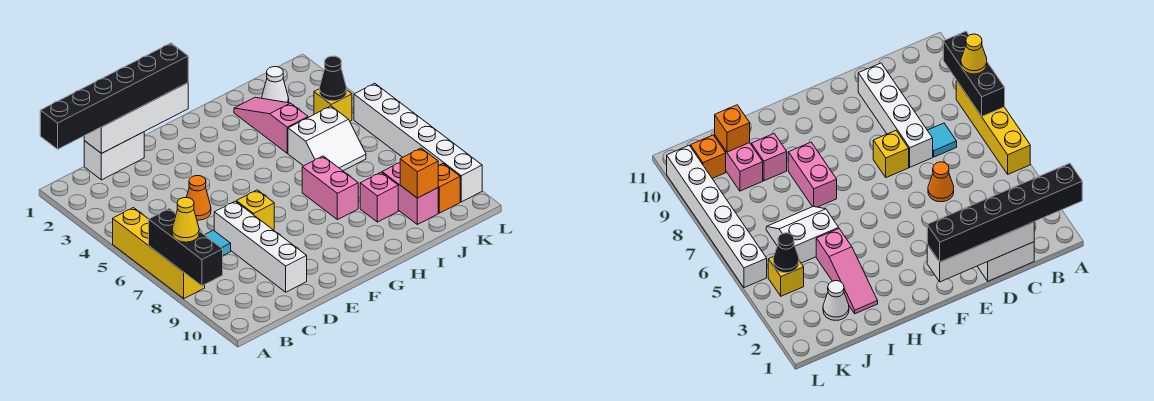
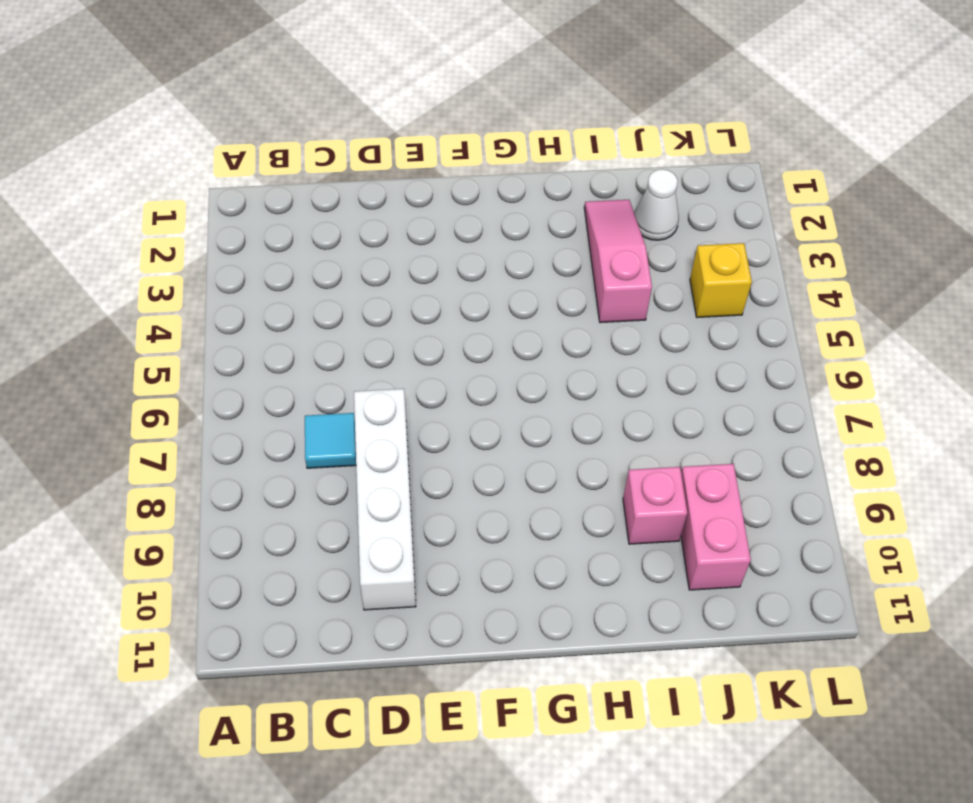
none -> yellow brick A5:A8 level 1
none -> white brick C1:D1 level 1
none -> orange cone D5 level 1

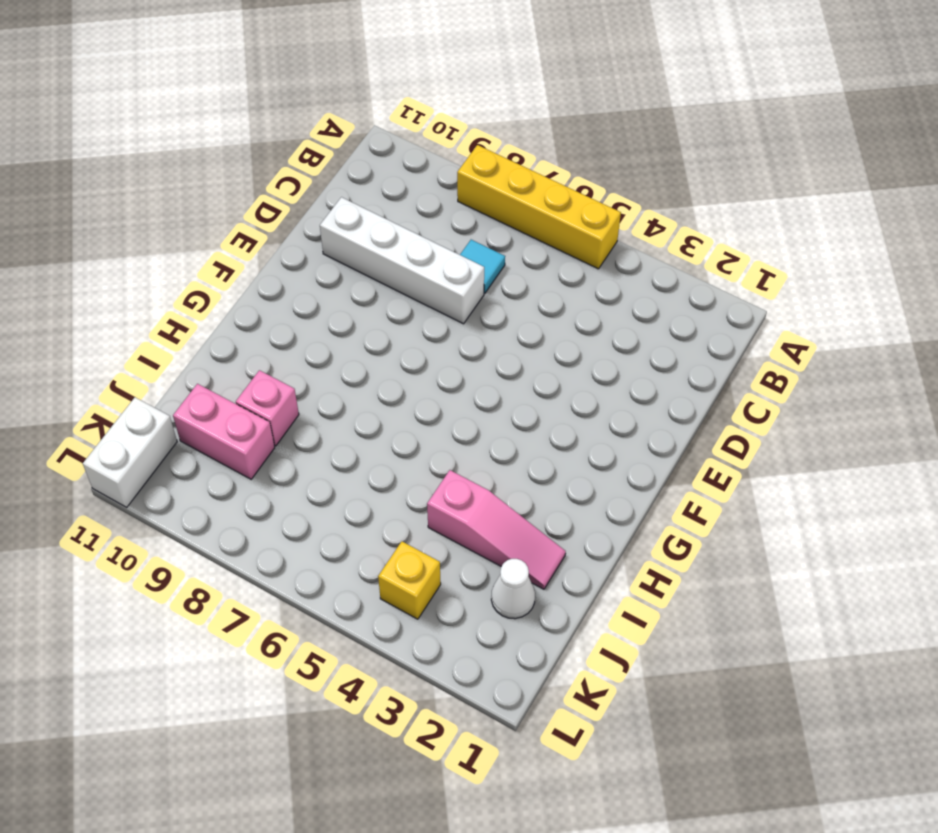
white brick K11:L11 level 1 -> white brick C1:D1 level 1
none -> orange cone D5 level 1
none -> yellow brick E7 level 1
none -> pink brick H7:H8 level 1

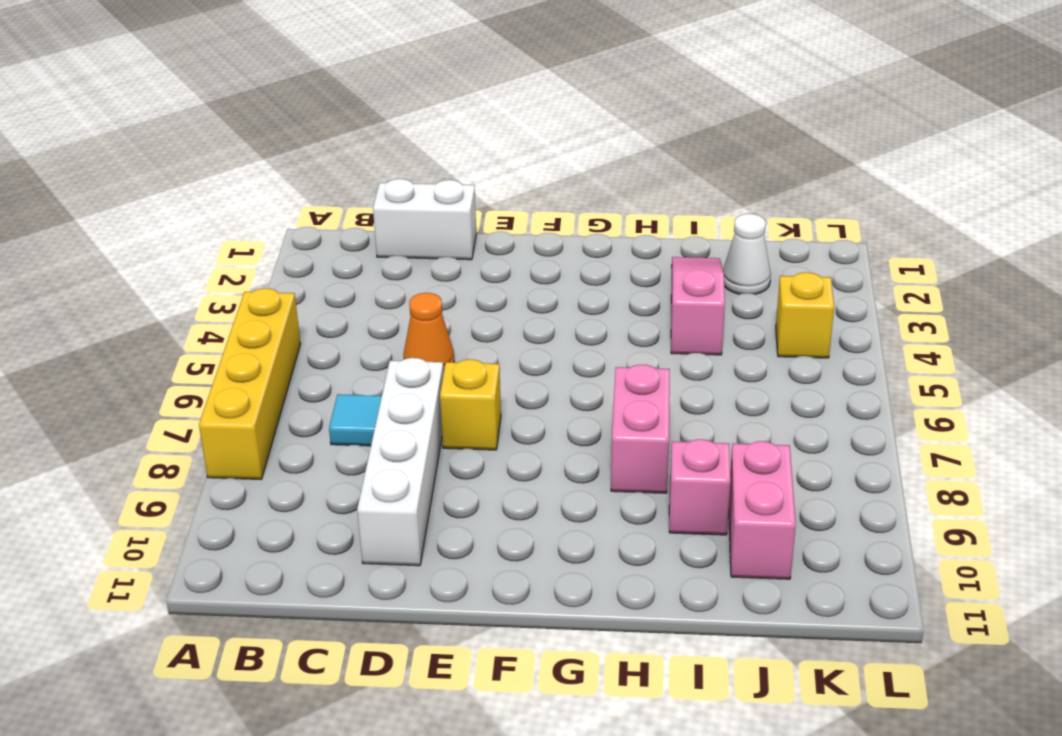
none -> white slope I5:J6 level 1 top 5
none -> orange brick K10 level 1
none -> white brick L5:L10 level 1

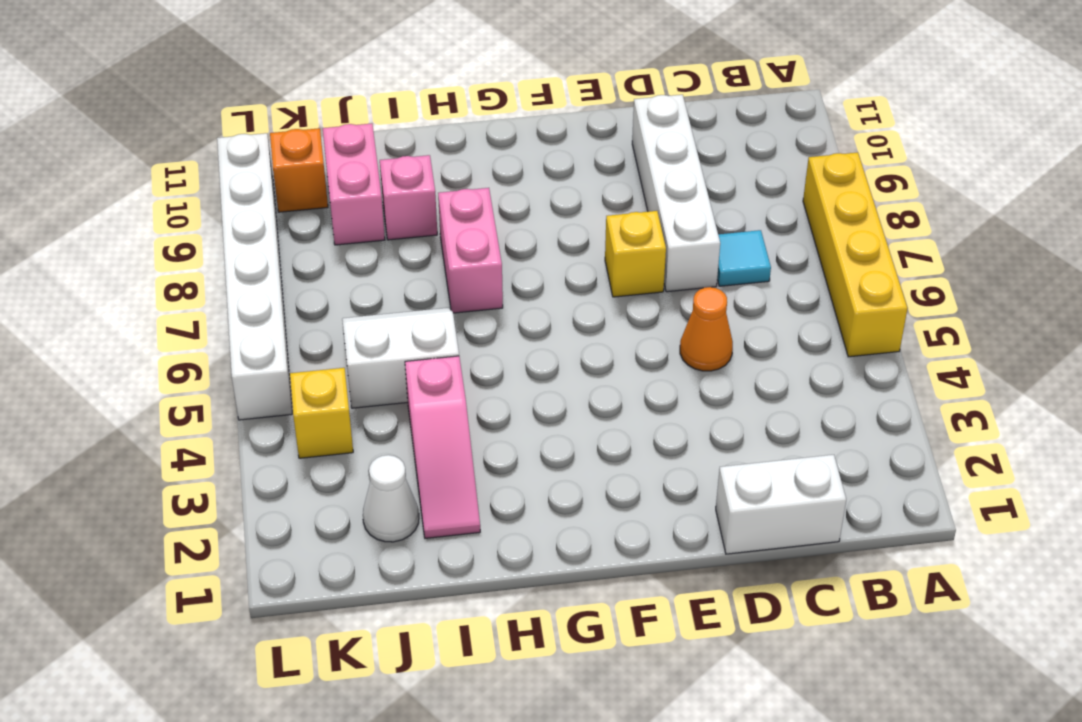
none -> black brick A7:A9 level 2
none -> white brick C1:F1 level 2
none -> orange brick J10 level 2

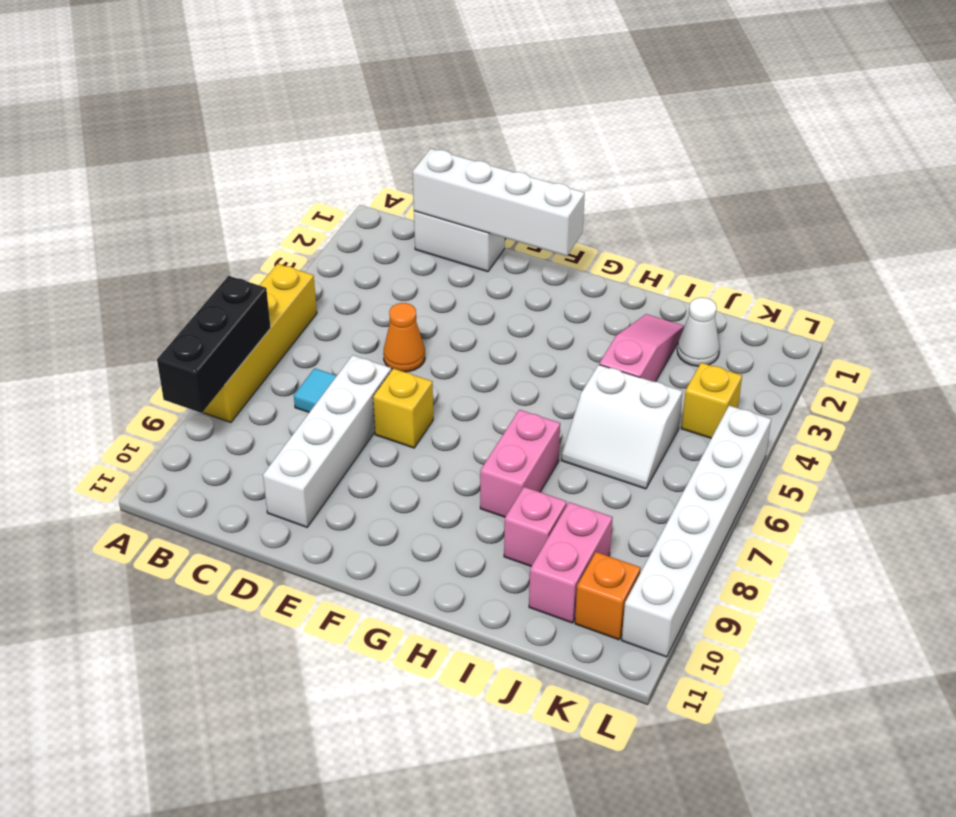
none -> orange brick J10 level 2
none -> black cone K4 level 2
none -> black brick A1:F1 level 3

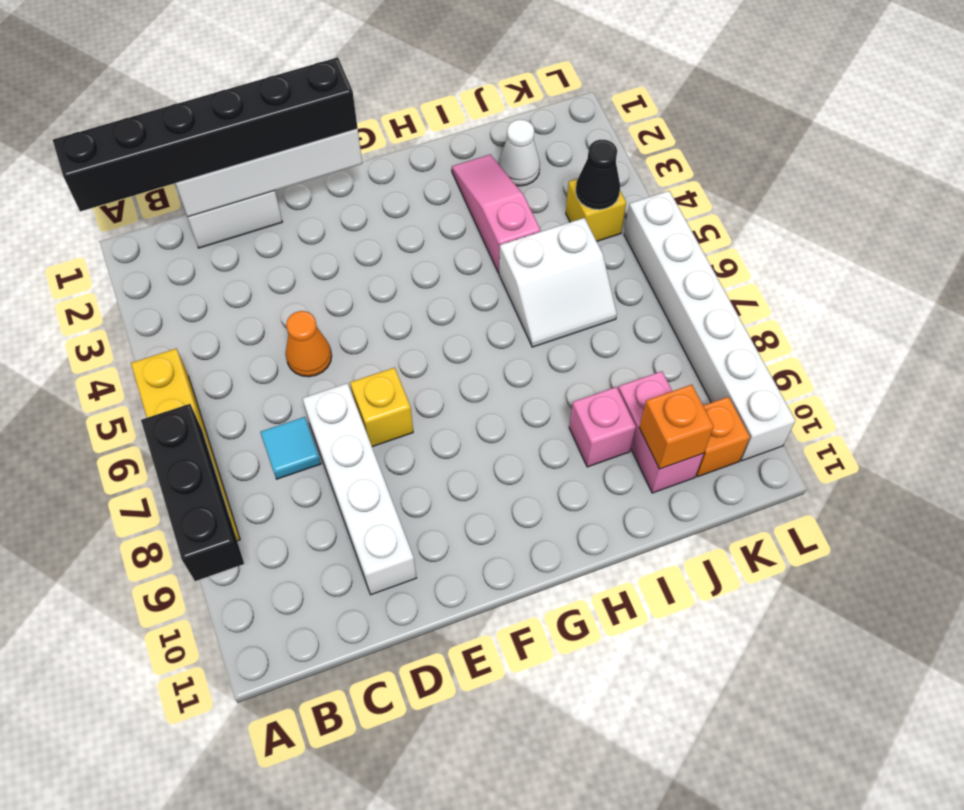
none -> pink brick H7:H8 level 1
none -> yellow cone A8 level 3

